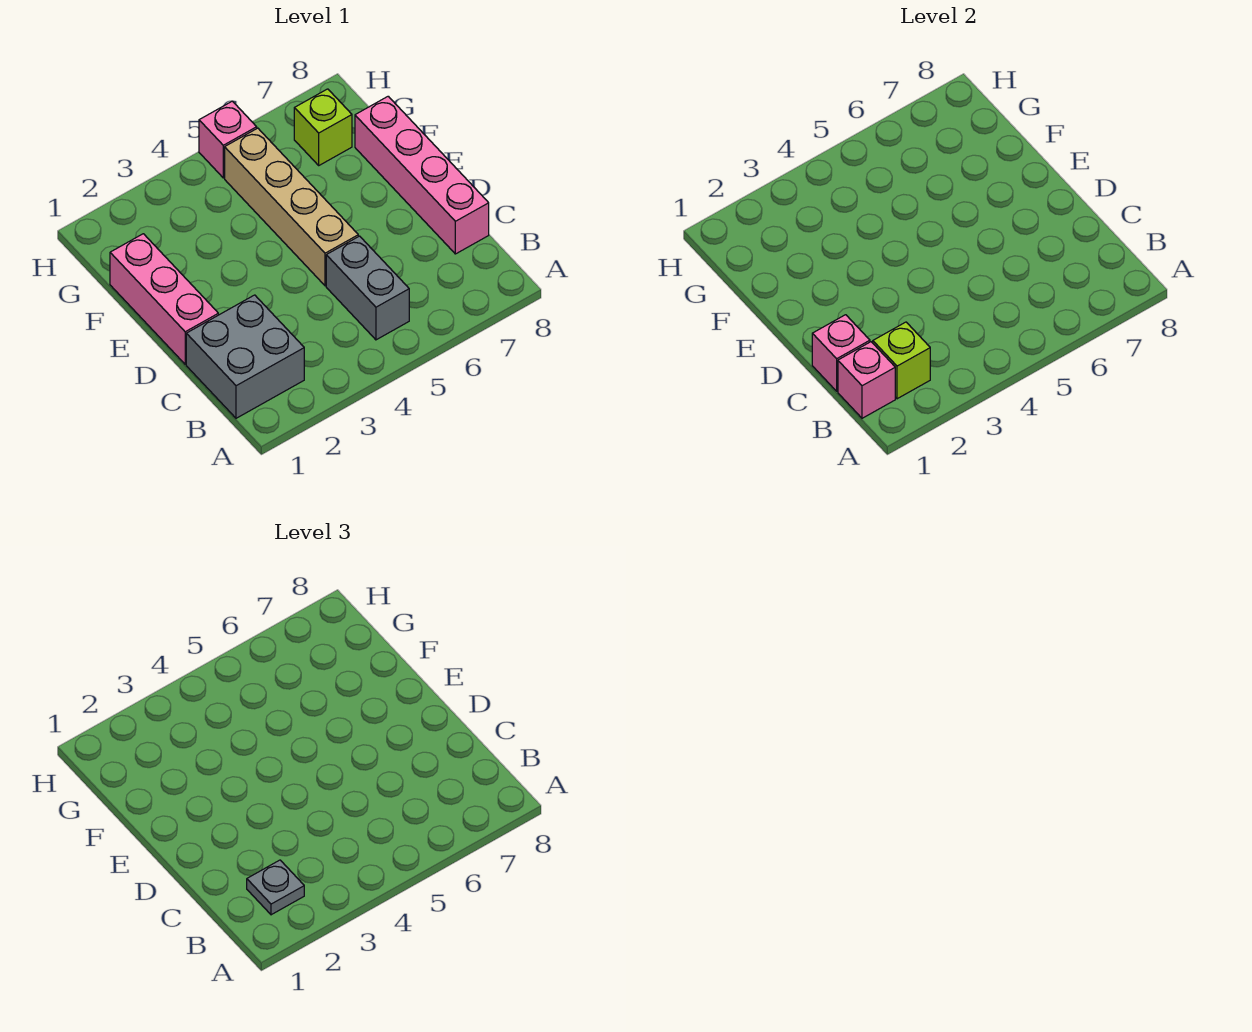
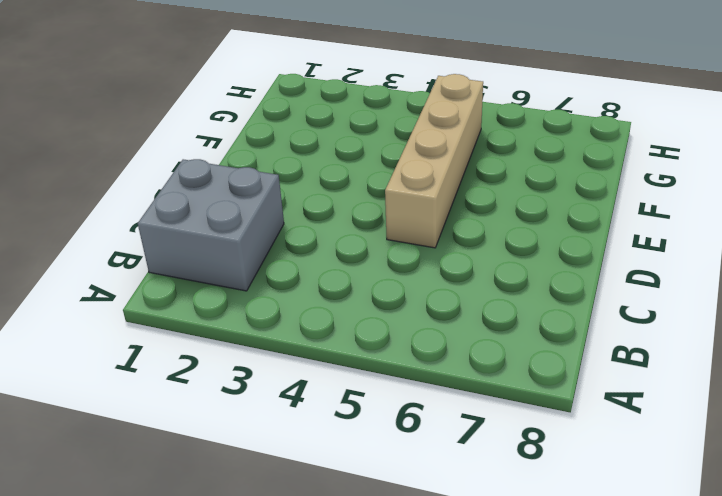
none -> grey brick B5:C5 level 1
none -> pink brick C8:F8 level 1

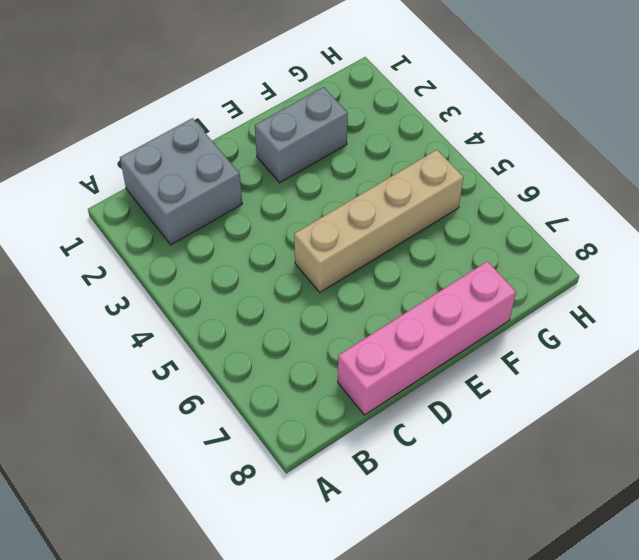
grey brick E2:F2 level 1 -> grey brick B5:C5 level 1
none -> pink brick D1:F1 level 1
none -> lime brick G7 level 1

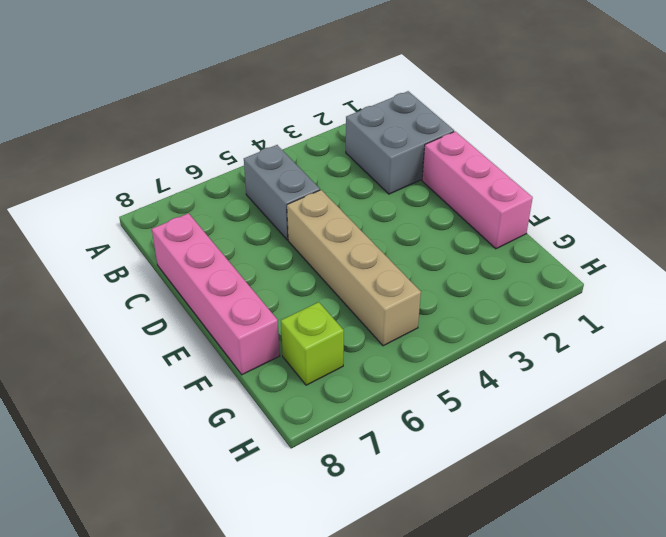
none -> pink brick H5 level 1
none -> pink brick B1 level 2

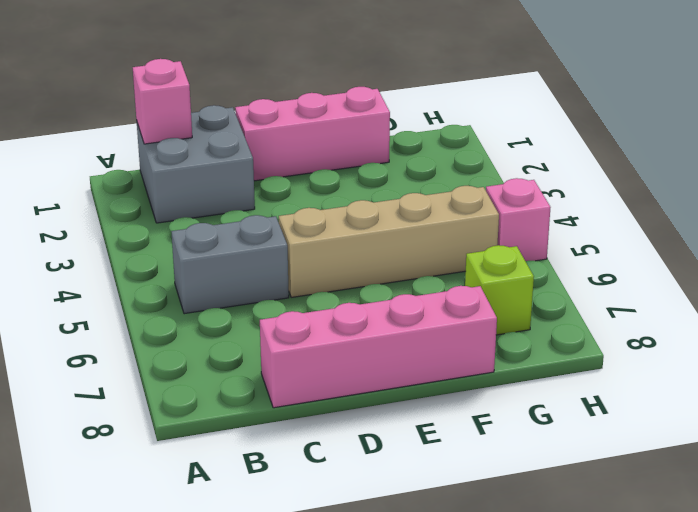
none -> lime brick B2 level 2
none -> pink brick C1 level 2

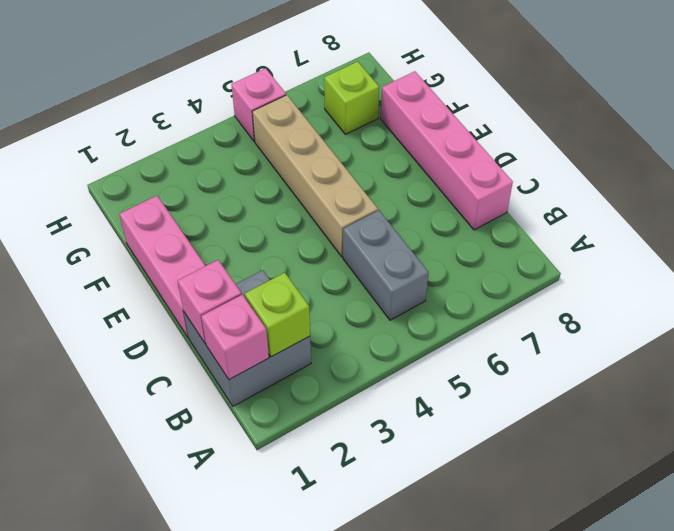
none -> grey plate B2 level 3

